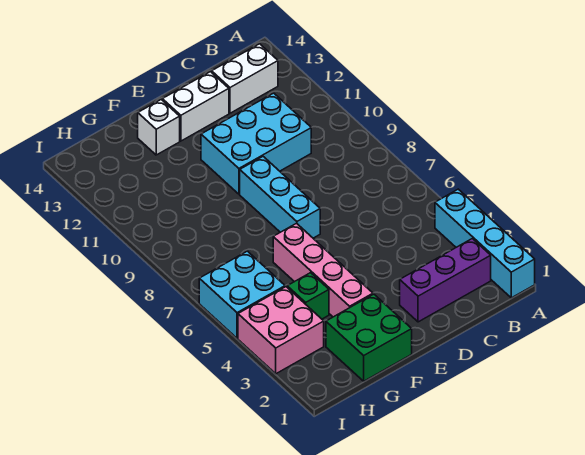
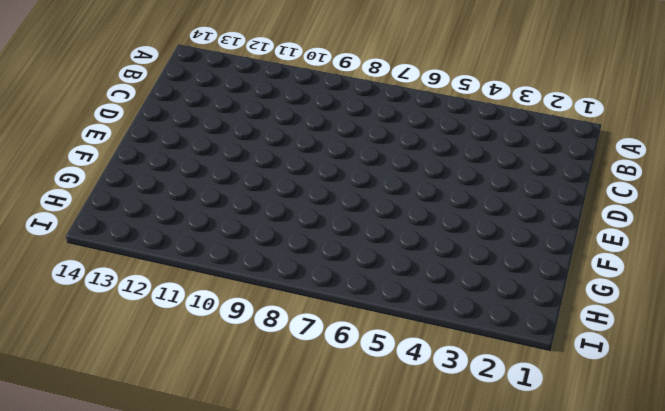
none -> cyan brick A1:A4 level 1
none -> purple brick B2:D2 level 1
none -> white brick B13:C13 level 1

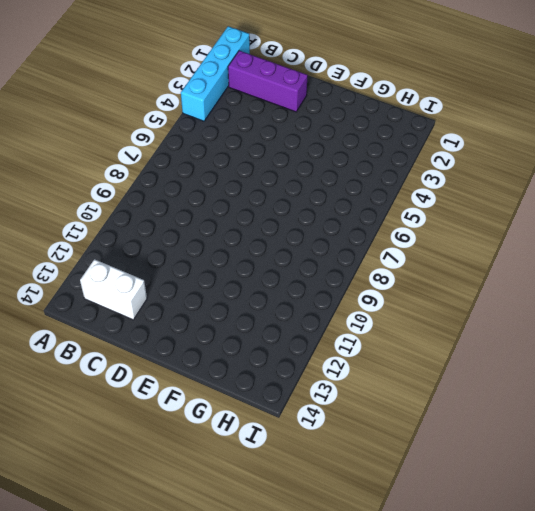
none -> cyan brick C10:E11 level 1
none -> white brick D13:E13 level 1
none -> cyan brick E7:E9 level 1

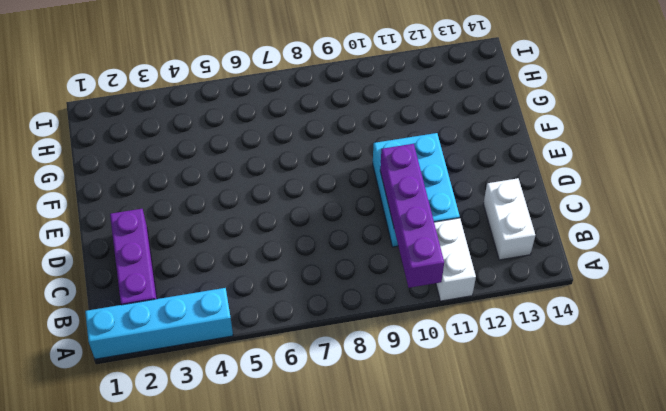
purple brick A10:D10 level 2 -> none
white brick A11:B11 level 1 -> white brick D13:E13 level 1
none -> cyan brick E7:E9 level 1
none -> green brick F1:G2 level 1
none -> pink brick F3:F6 level 1

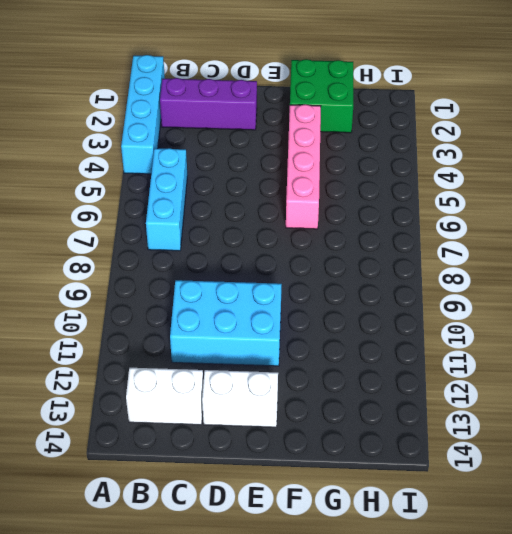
cyan brick B5:B7 level 1 -> cyan brick E7:E9 level 1
none -> white brick F13 level 1
none -> green brick G4 level 1
none -> pink brick H3:I4 level 1

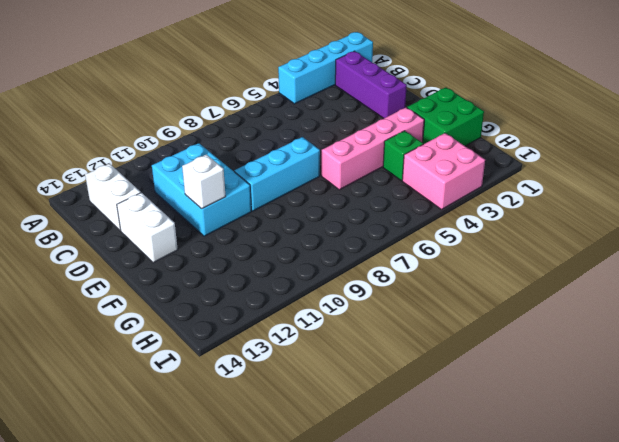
white brick E11 level 2 -> white brick F13 level 1
none -> cyan brick H5:I6 level 1

